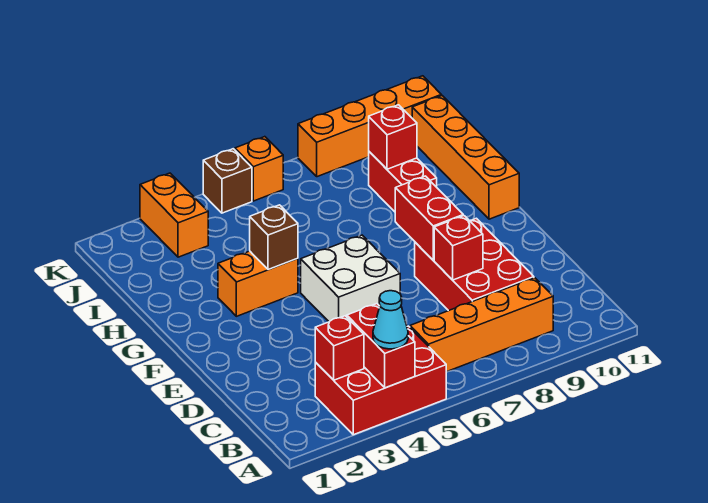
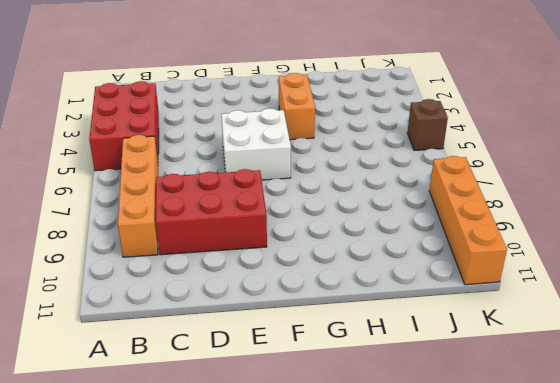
none -> orange brick G11:J11 level 1
none -> red brick H9:I9 level 1
none -> orange brick J3:K3 level 1

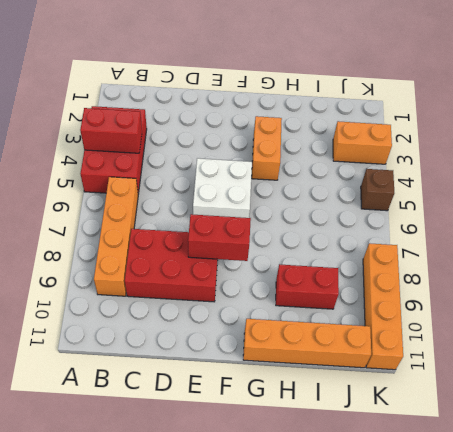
none -> orange brick K6 level 1
none -> red brick B3 level 2
none -> red brick D8 level 2

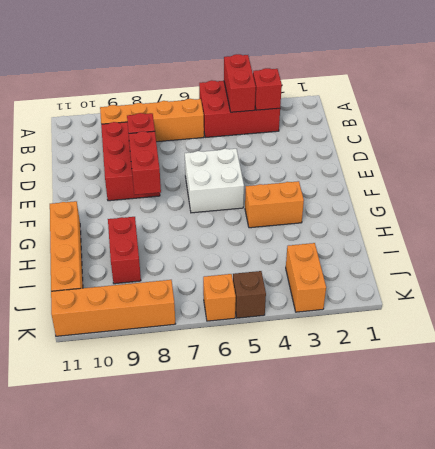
none -> brown brick G4 level 2
none -> red brick I9 level 2
none -> cyan cone A4 level 3

